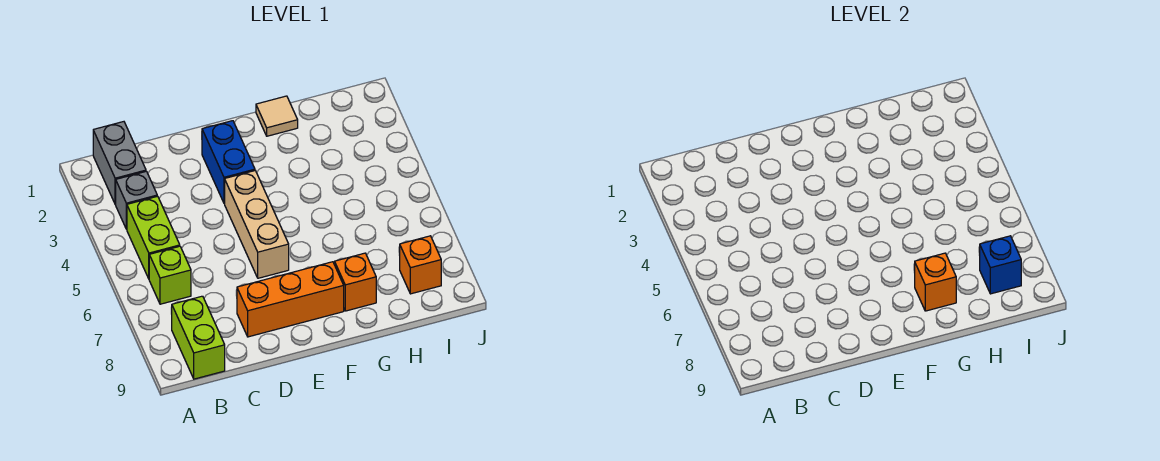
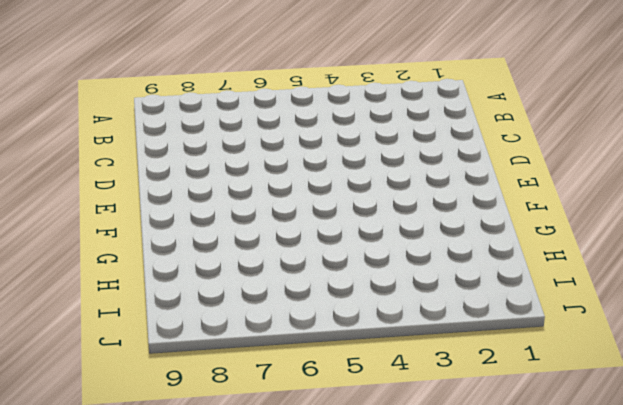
none -> grey brick B1:B2 level 1
none -> grey brick B3 level 1
none -> lime brick B4:B5 level 1

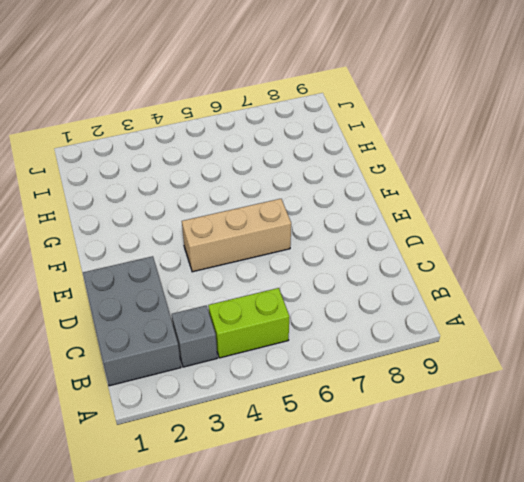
grey brick B1:D2 level 1 -> grey brick B1:B2 level 1
none -> lime brick B6 level 1
none -> lime brick B8:B9 level 1
none -> orange brick D8:F8 level 1

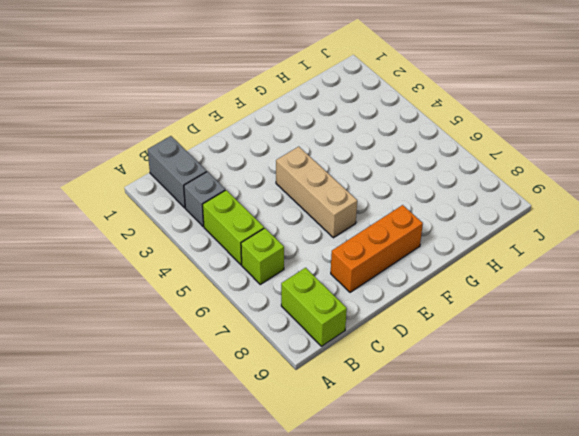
none -> blue brick E2:E3 level 1
none -> tan tile G1 level 1
none -> orange brick G8 level 1

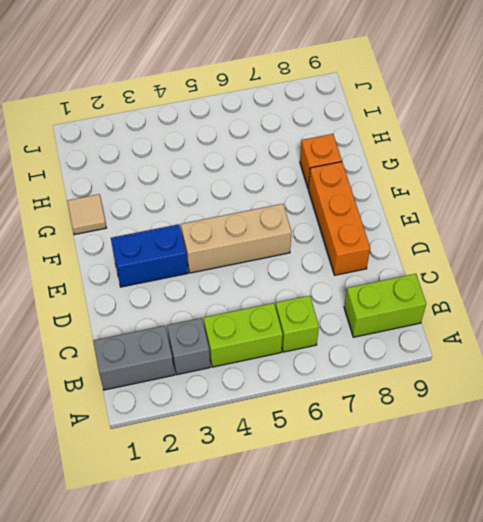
none -> orange brick I8 level 1
none -> orange brick G8 level 2
none -> blue brick I8 level 2

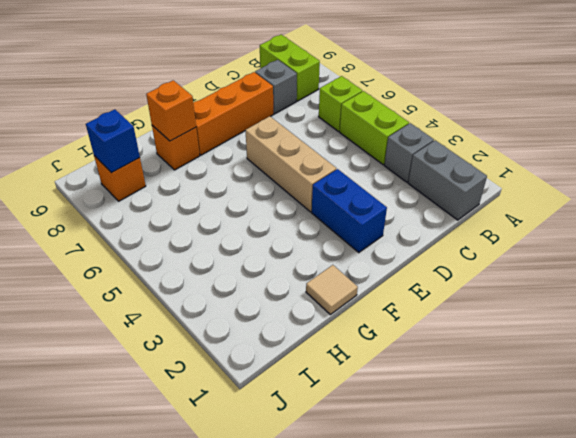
grey brick C8 level 1 -> none

